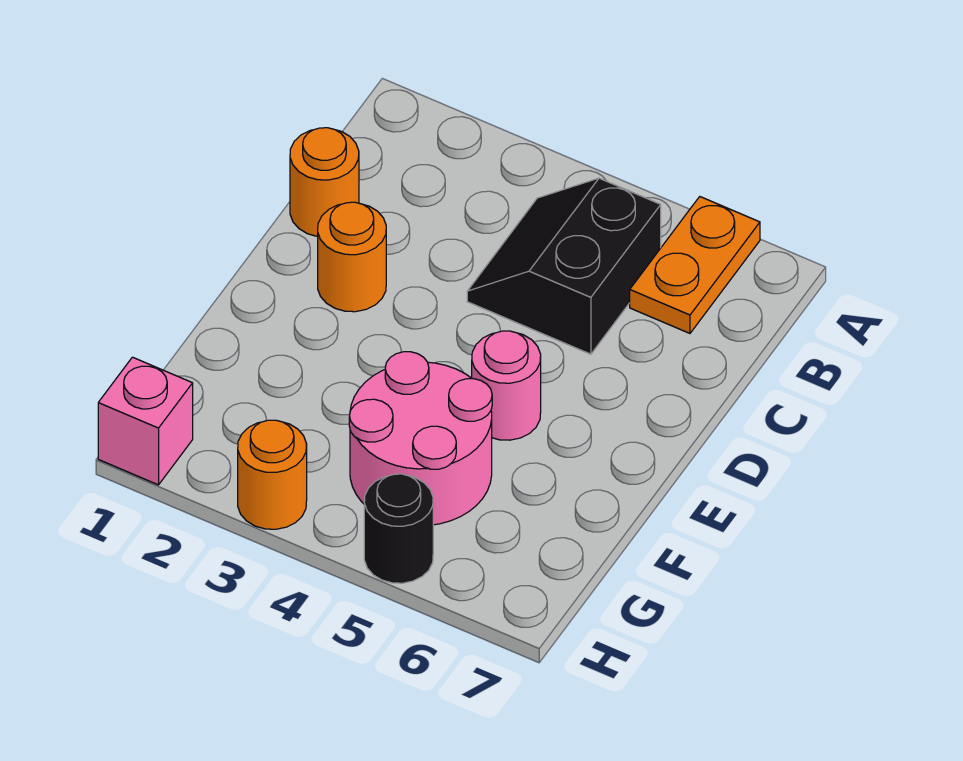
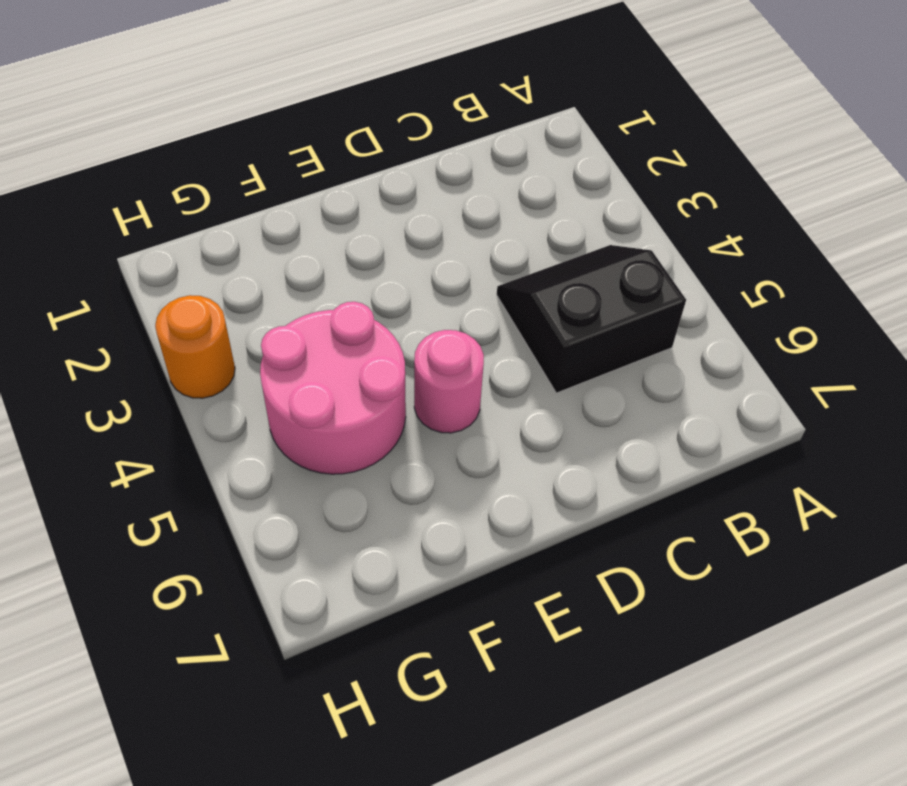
none -> orange plate A6:B6 level 1
none -> orange round brick C1 level 1

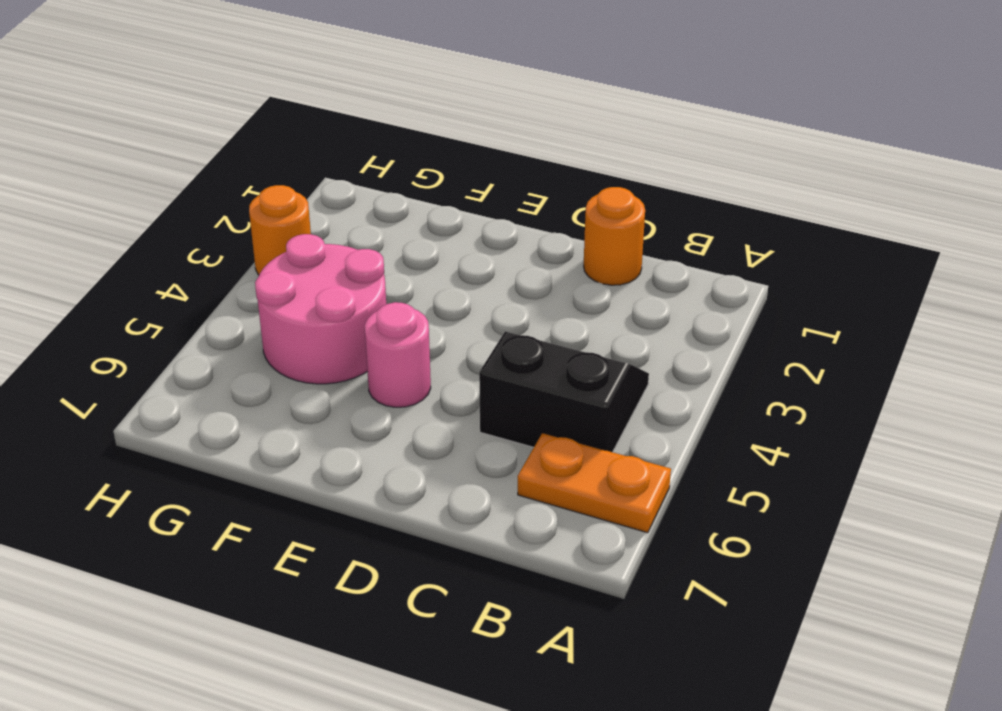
none -> orange round brick D2 level 1
none -> pink brick H1 level 1

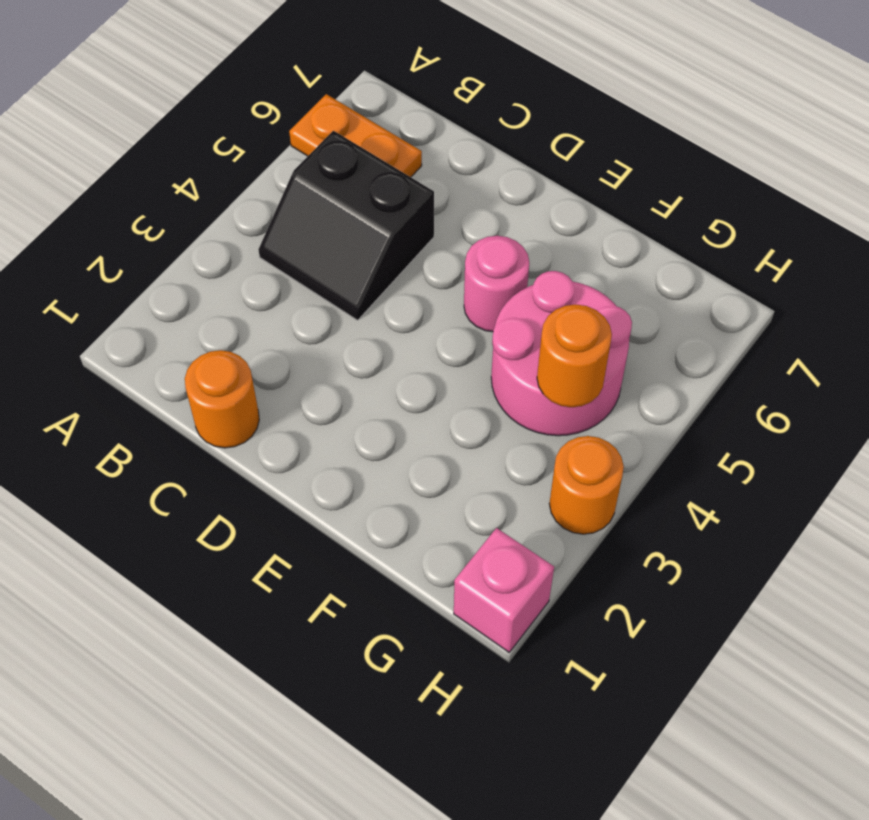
orange round brick G4 level 2 -> orange round brick D2 level 1
none -> black round brick H5 level 1

